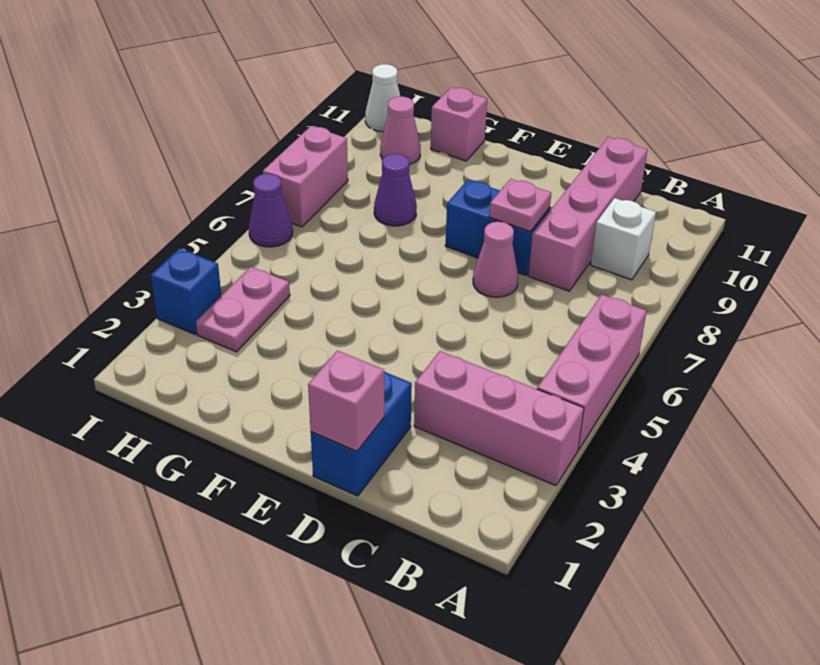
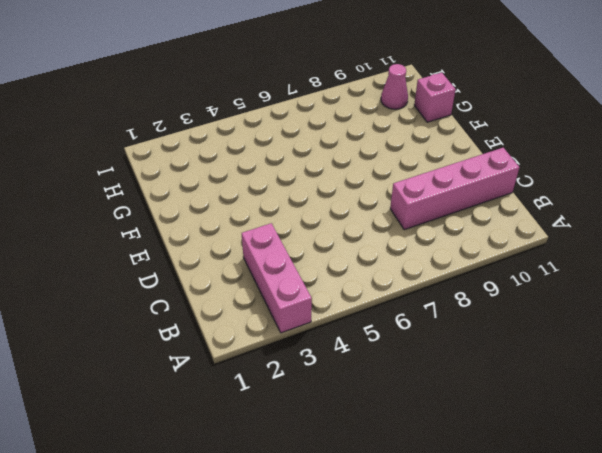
none -> pink brick A4:A6 level 1
none -> white brick B9 level 1
none -> blue brick D1:D2 level 1

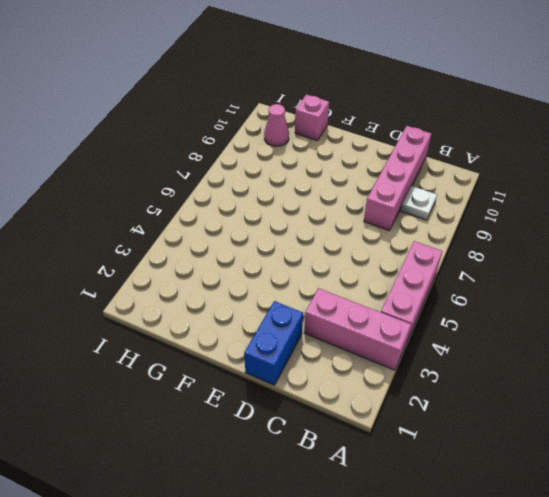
white plate B9 level 1 -> white brick B9 level 1
none -> pink cone D7 level 1
none -> blue brick D8:E8 level 1
none -> purple cone G8 level 1

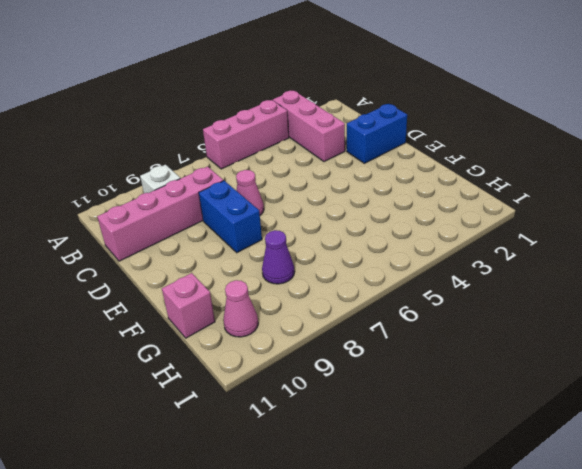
none -> pink plate H3:H4 level 1
none -> blue brick I3 level 1
none -> purple cone I6 level 1

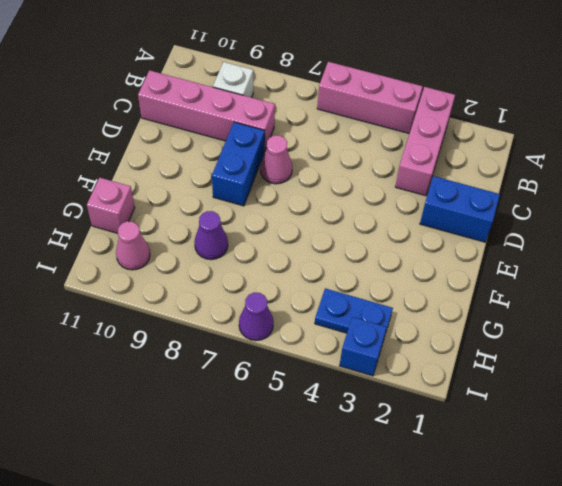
blue plate H3:H4 level 1 -> pink plate H3:H4 level 1
none -> pink brick I7:I8 level 1
none -> white cone I11 level 1
none -> pink brick D1 level 2

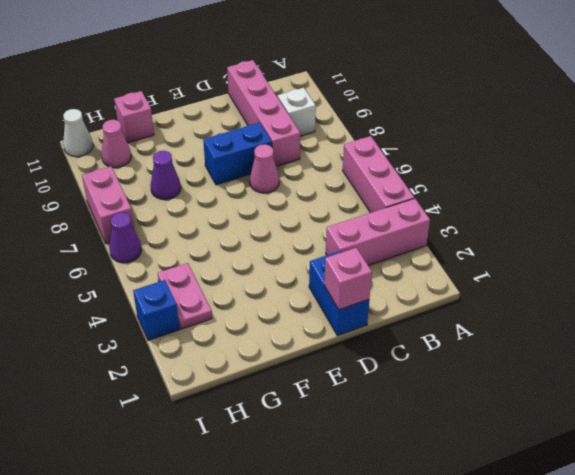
none -> pink plate D8 level 2

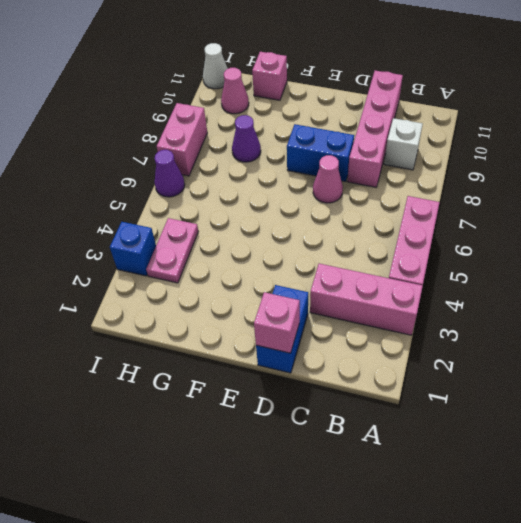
none -> pink plate D8 level 2

